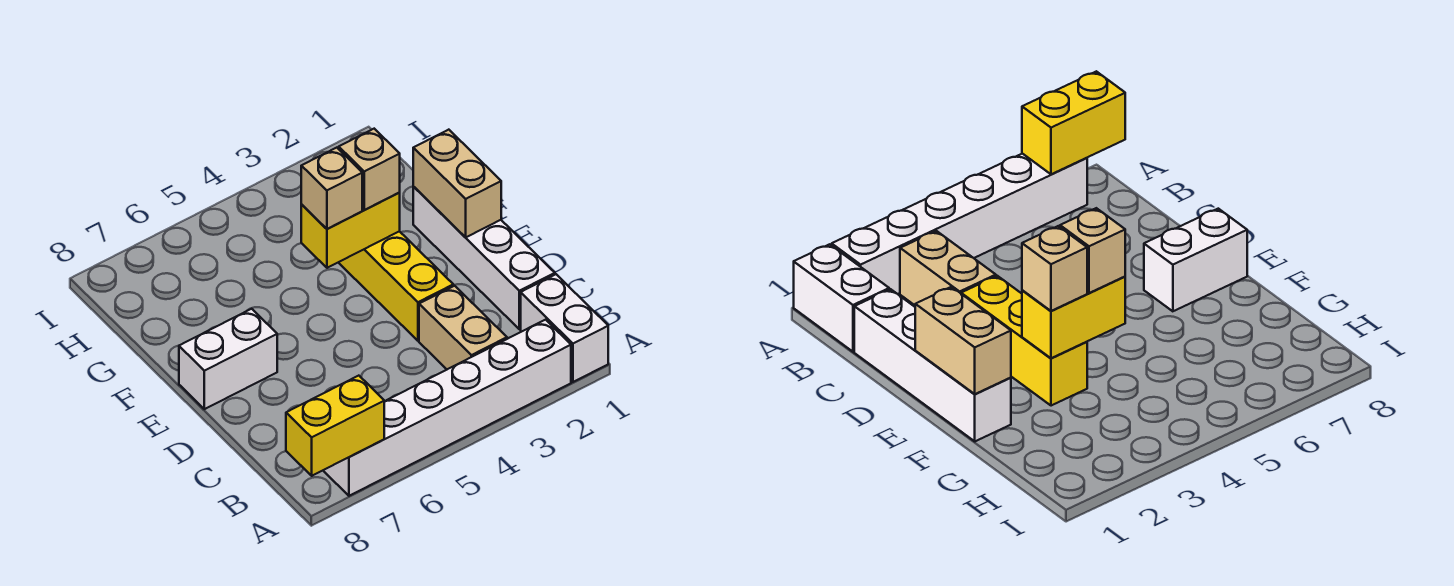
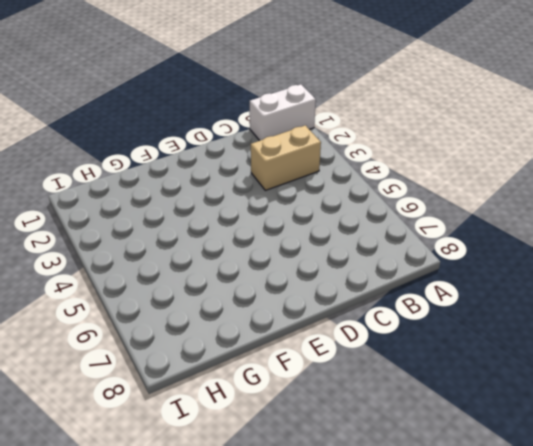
none -> white brick A2:A7 level 1
none -> white brick C1:F1 level 1

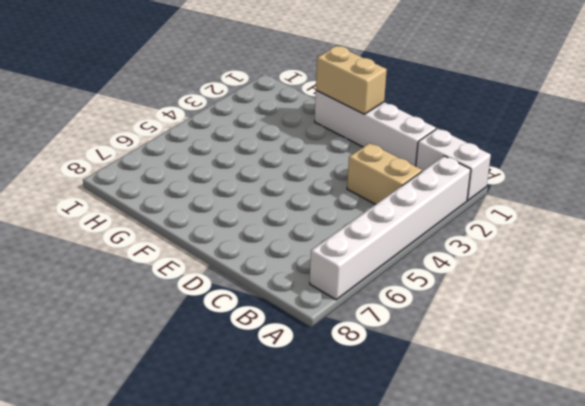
none -> yellow brick D3:F3 level 1
none -> white brick E7:E8 level 1

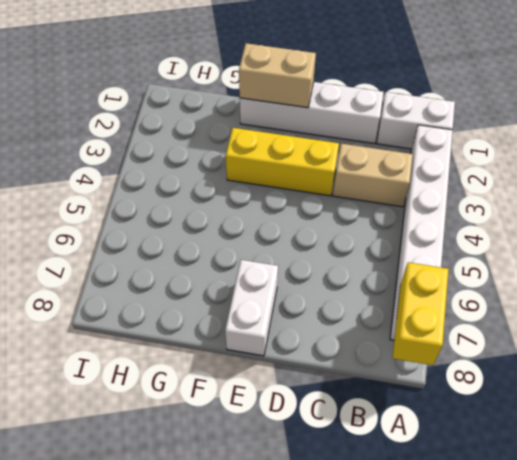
none -> yellow brick F3:F4 level 2
none -> tan brick F3 level 3

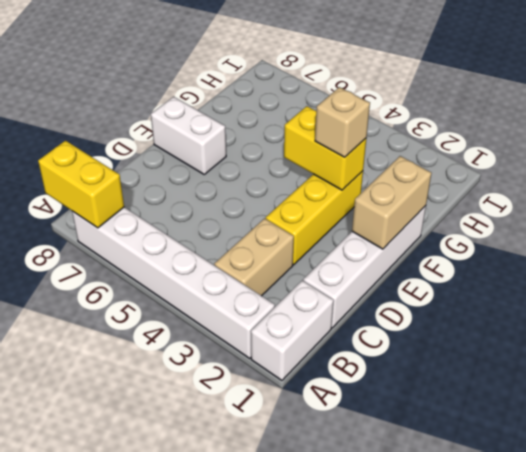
none -> tan brick F4 level 3

